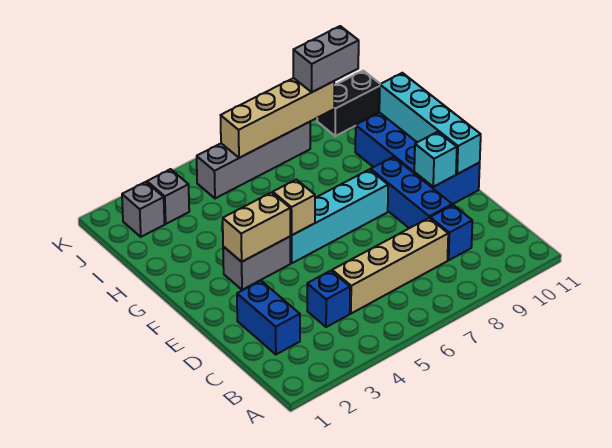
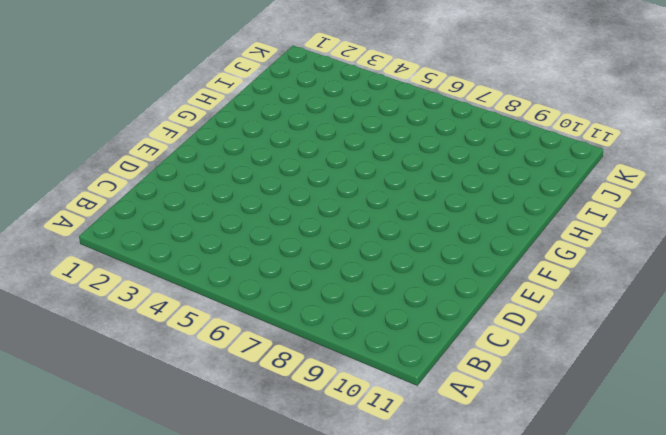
none -> blue brick C2:D2 level 1
none -> blue brick C4 level 1
none -> tan brick C5:C8 level 1

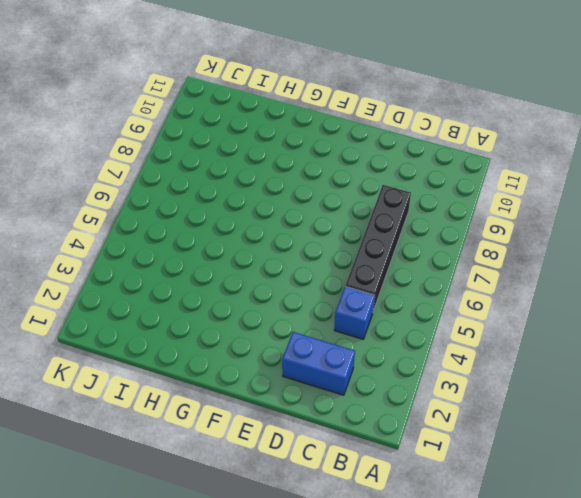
black brick C5:C8 level 1 -> tan brick C5:C8 level 1
none -> blue brick C9 level 1
none -> blue brick D9:F9 level 1
none -> blue brick E10:H11 level 1

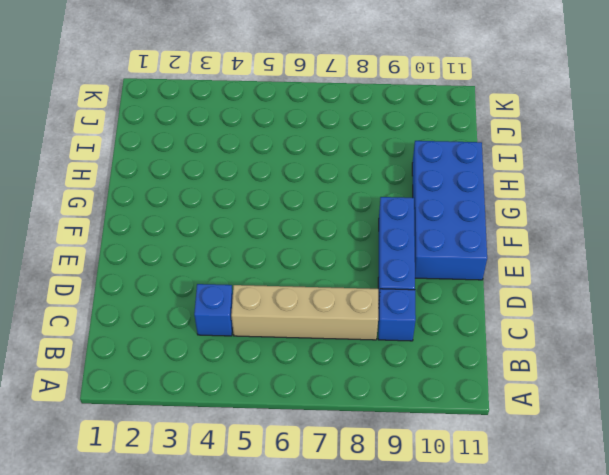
none -> blue brick C2:D2 level 1
none -> grey brick F3:F4 level 1
none -> cyan brick F5:F8 level 1

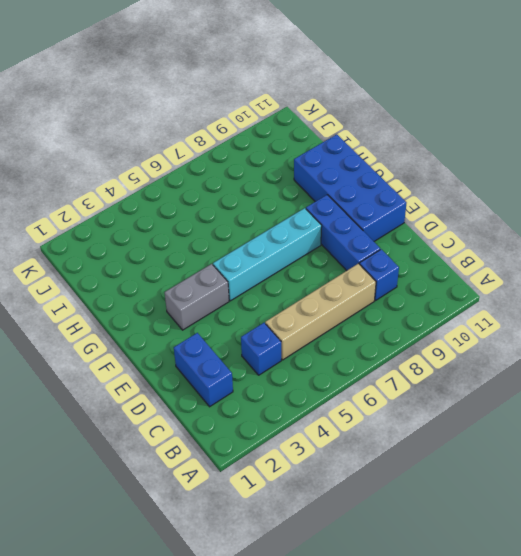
none -> grey brick J2 level 1
none -> grey brick J3 level 1
none -> grey brick J5:J8 level 1

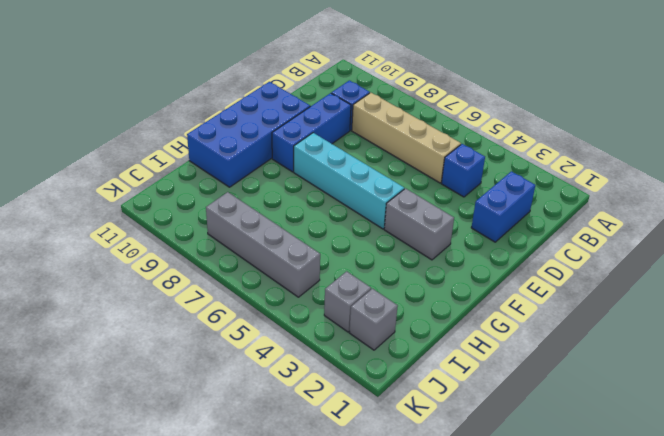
none -> black brick J10:J11 level 1
none -> cyan brick E10 level 2
none -> cyan brick E11:H11 level 2

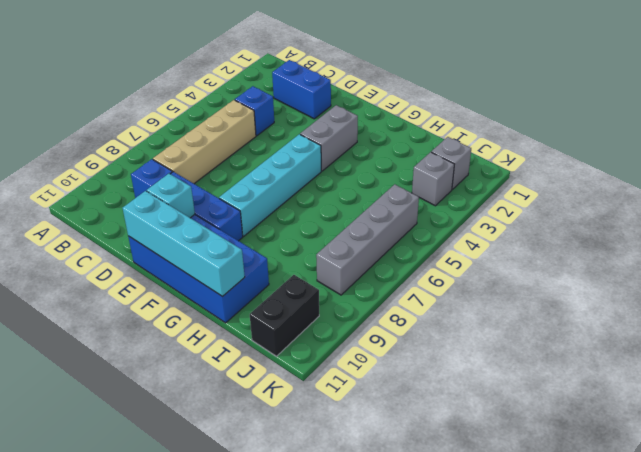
none -> tan brick F3:F4 level 2
none -> tan brick F5 level 2
none -> tan brick J6:J9 level 2

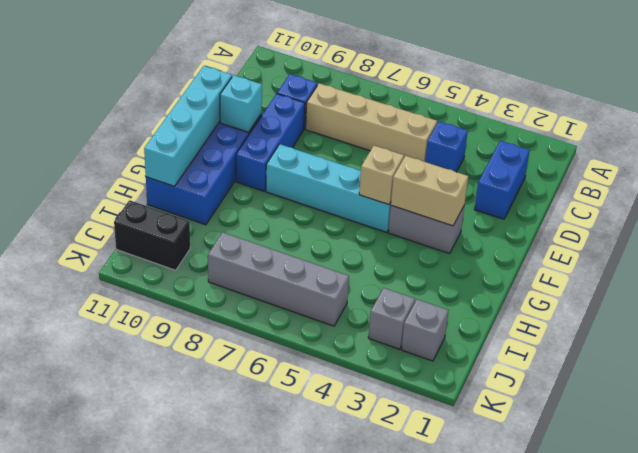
none -> tan brick J6:J9 level 2
none -> grey brick J9:J10 level 3

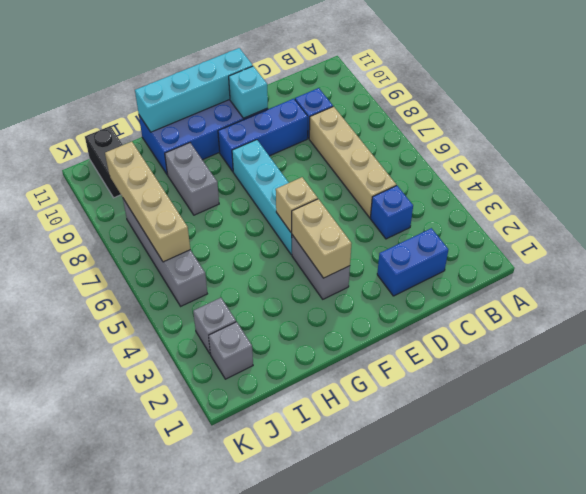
grey brick H8:H9 level 1 -> grey brick J9:J10 level 3

